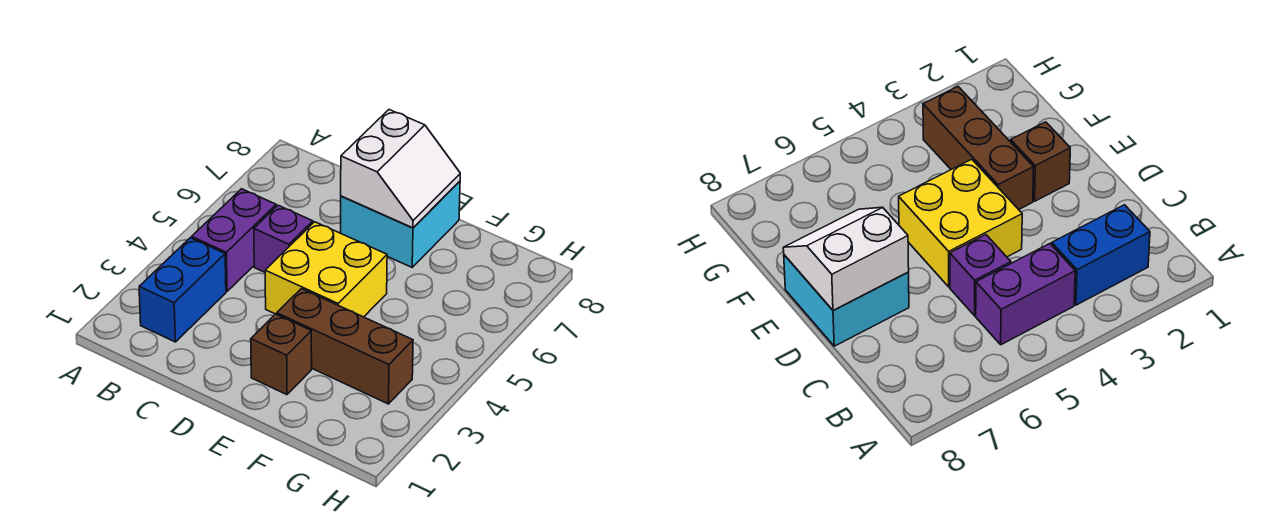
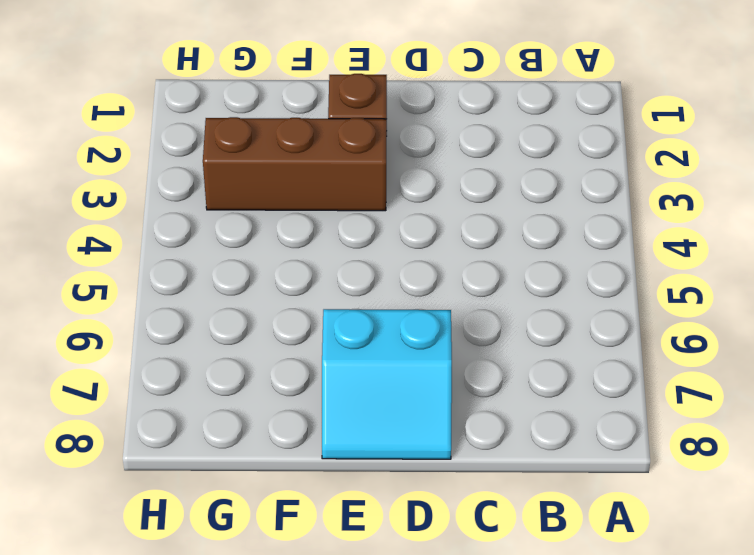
cyan slope D7:E8 level 1 top 7 -> cyan brick D7:E8 level 1
none -> blue brick B2:B3 level 1
none -> purple brick B4:B5 level 1

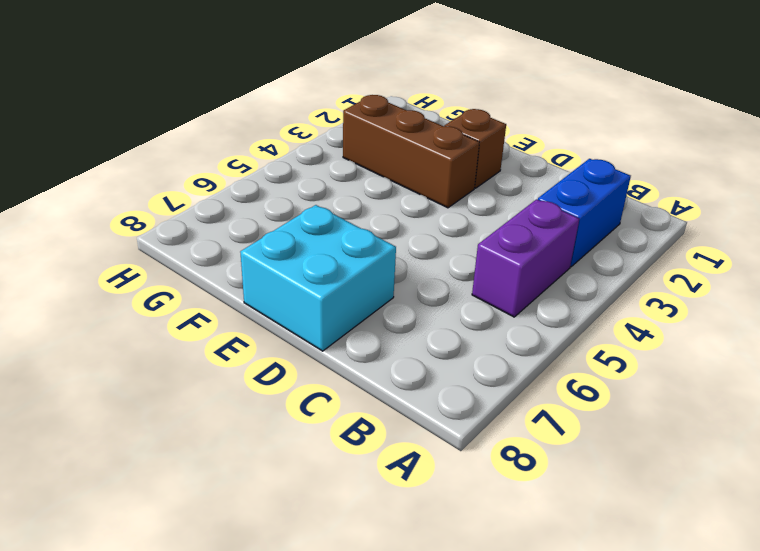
none -> purple brick C5 level 1
none -> yellow brick D4:E5 level 1

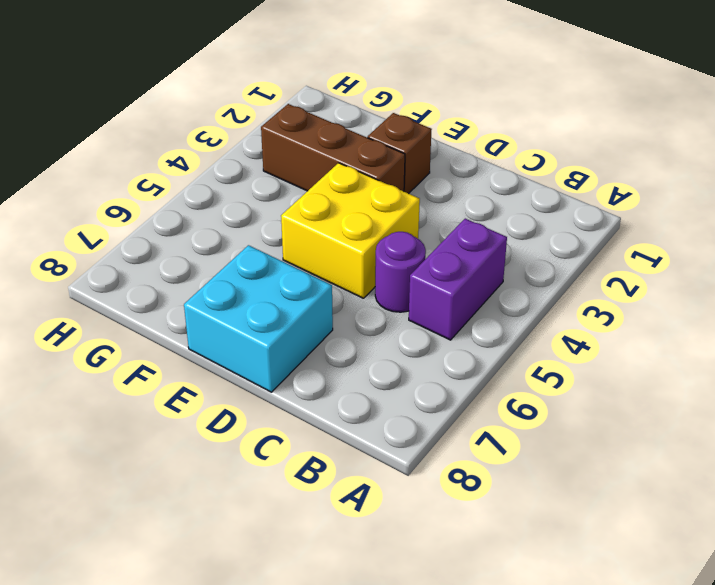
purple round brick C5 level 1 -> purple brick C5 level 1
none -> blue brick B2:B3 level 1
none -> white slope D7:E8 level 2 top D

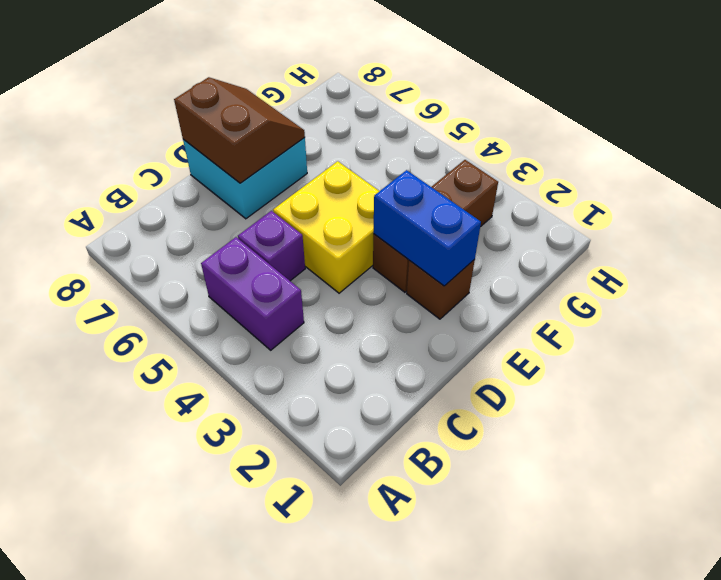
brown slope D7:E8 level 2 top D -> white slope D7:E8 level 2 top D
blue brick E2:E3 level 2 -> blue brick B2:B3 level 1

